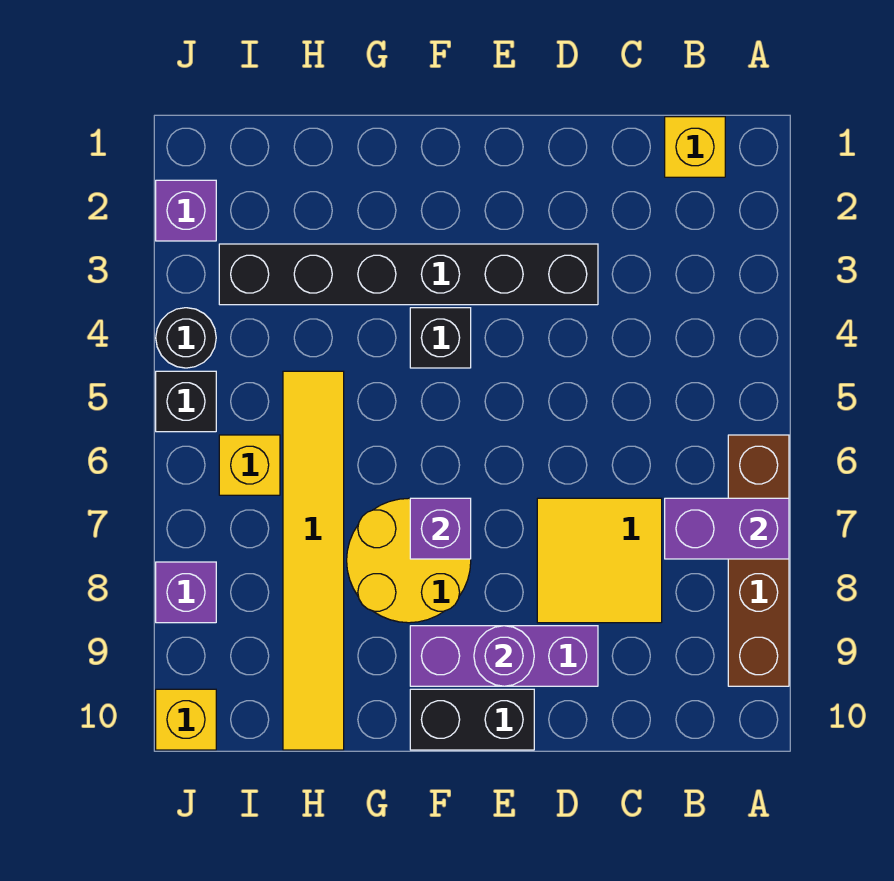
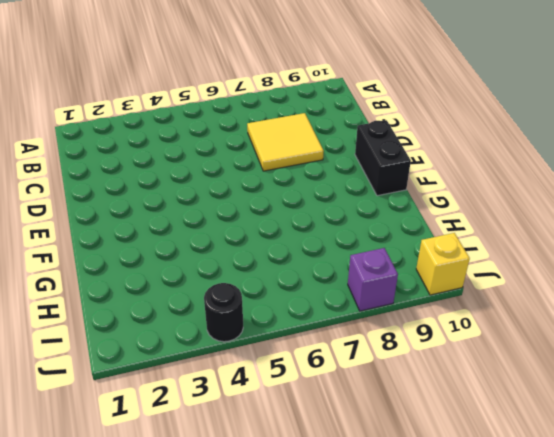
none -> brown brick A6:A9 level 1
none -> yellow brick B1 level 1
none -> black brick D3:I3 level 1

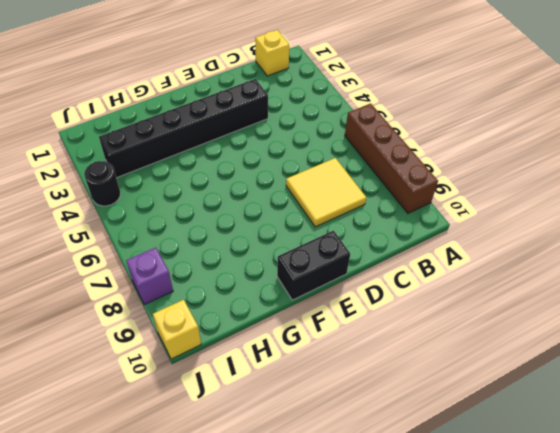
none -> purple brick D9:F9 level 1
none -> black brick F4 level 1
none -> yellow round brick F7:G8 level 1

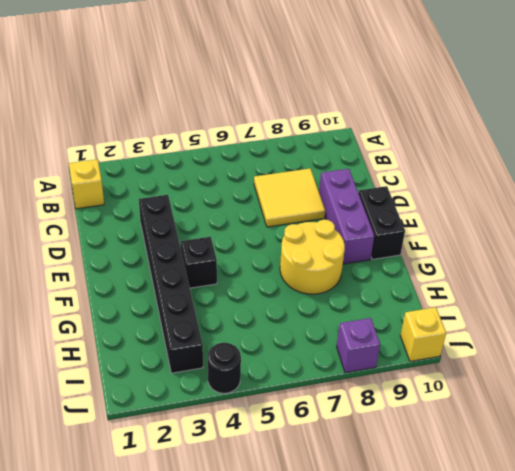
none -> brown brick A6:A9 level 1
none -> yellow tile H5:H10 level 1
none -> yellow brick I6 level 1

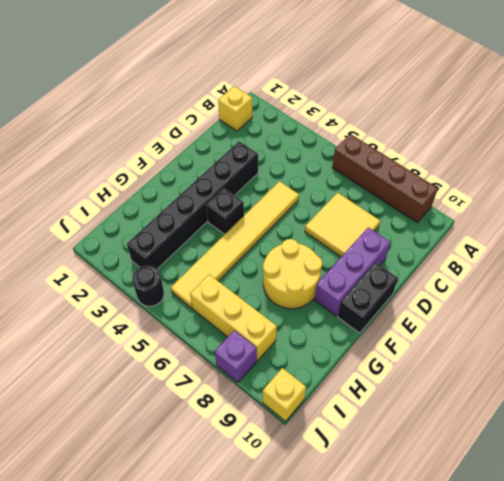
yellow tile D5:I5 level 1 -> yellow tile H5:H10 level 1
yellow brick I6:I8 level 1 -> yellow brick I6 level 1
none -> purple brick J2 level 1
none -> black brick J5 level 1
none -> purple brick A7:B7 level 2

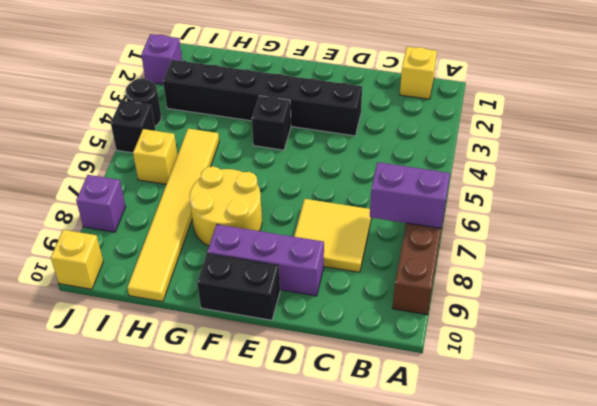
none -> purple round brick E9 level 2
none -> purple brick F7 level 2

